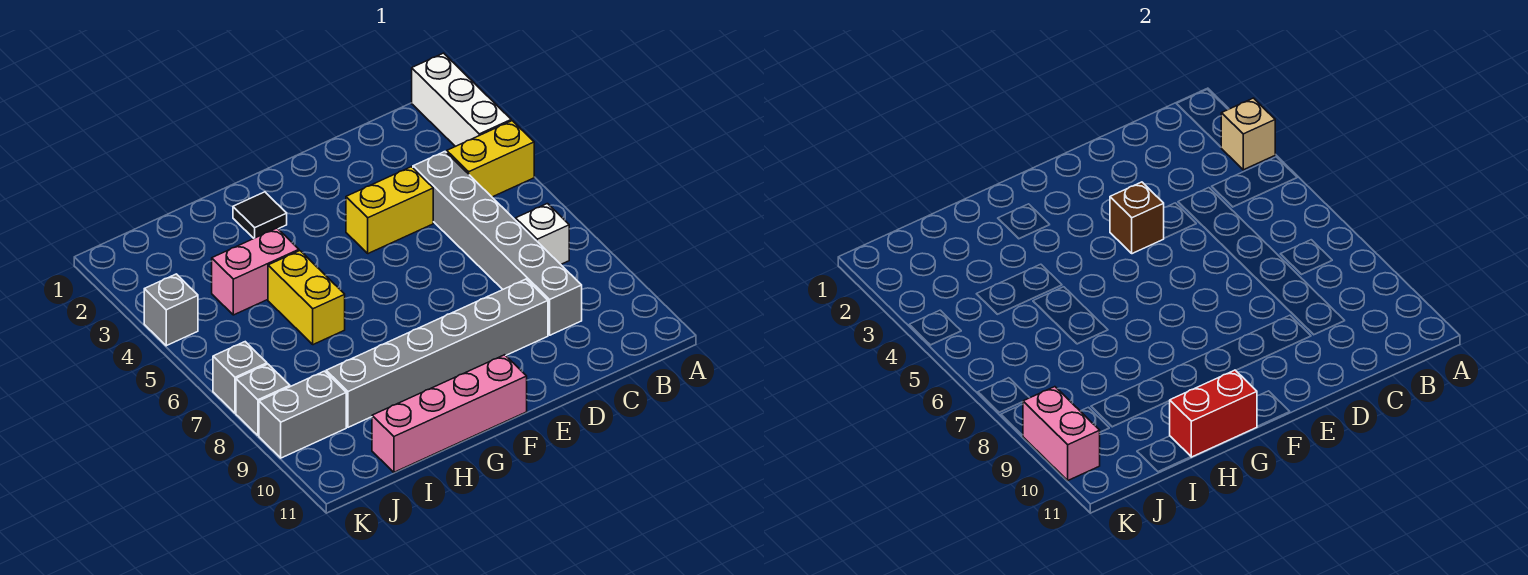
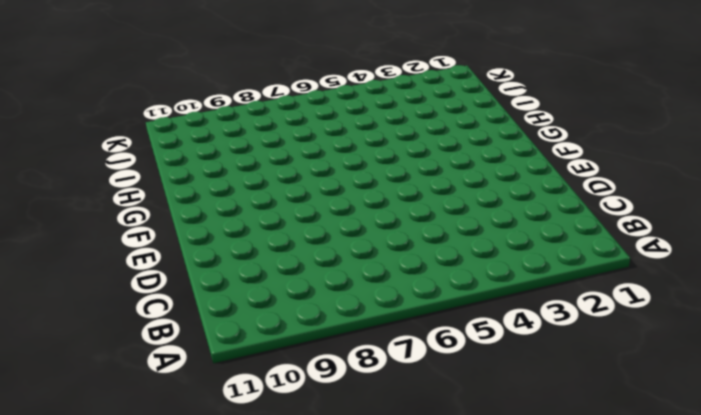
none -> white brick A1:A3 level 1
none -> yellow brick A4:B4 level 1
none -> white brick B7 level 1

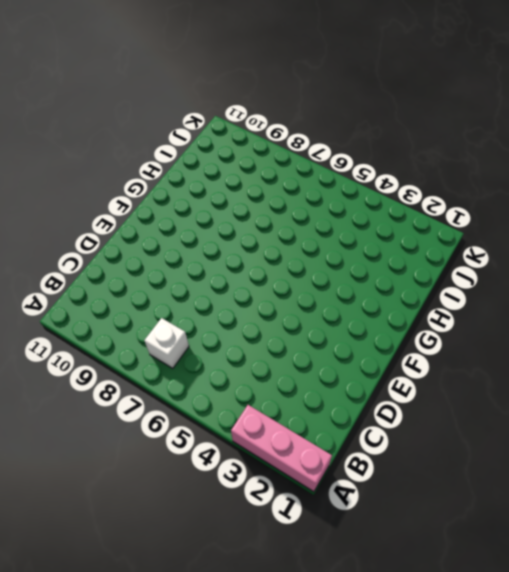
pink brick A1:A3 level 1 -> white brick A1:A3 level 1
none -> yellow brick A4:B4 level 1
none -> grey brick C4:C9 level 1
none -> yellow brick D4:E4 level 1

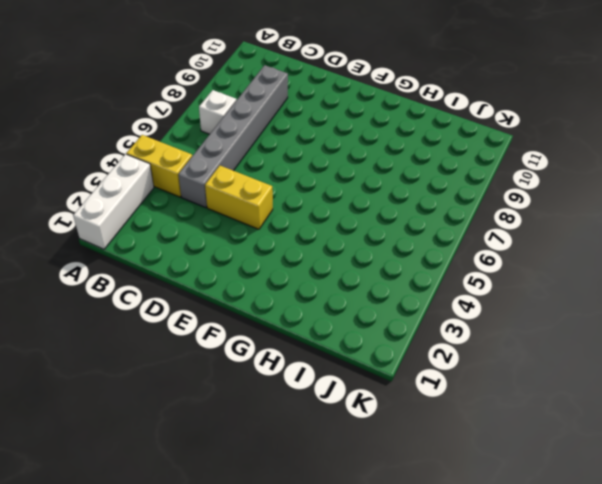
none -> grey brick D9:I9 level 1
none -> pink brick F11:I11 level 1
none -> black tile G2 level 1

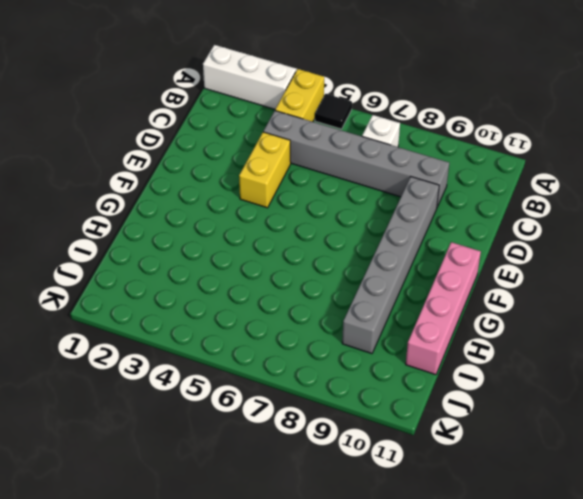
black tile A5 level 1 -> black tile G2 level 1
none -> pink brick H4:I4 level 1
none -> yellow brick H5:H6 level 1
none -> grey brick J9:K9 level 1

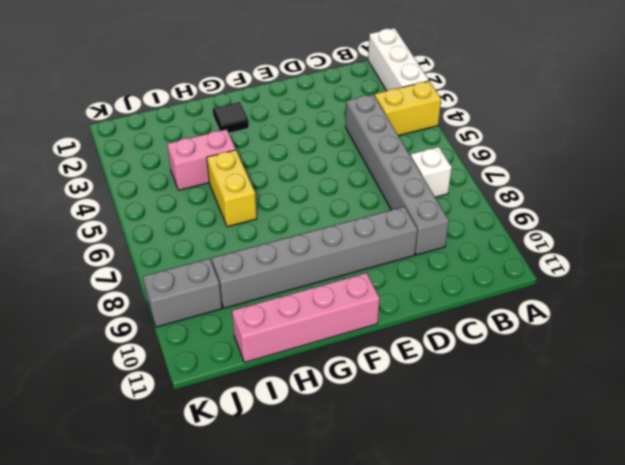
none -> yellow brick D4:E4 level 1
none -> grey brick K4 level 1
none -> grey brick K7 level 1

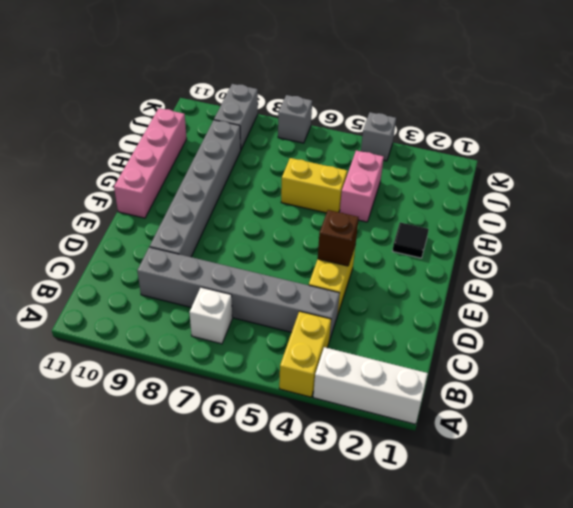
none -> grey brick K8 level 1
none -> tan brick A3 level 2
none -> red brick G11:H11 level 2

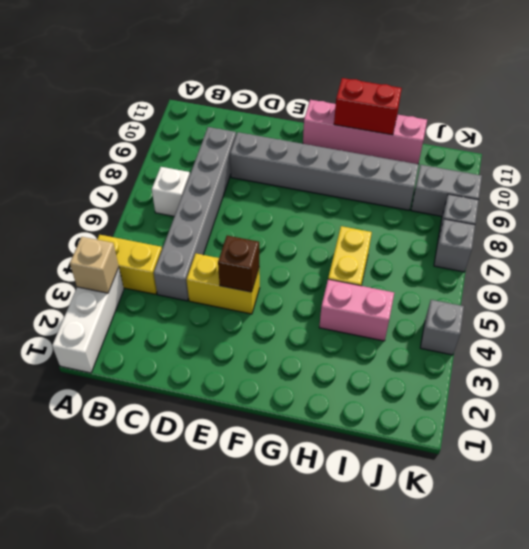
none -> black tile G2 level 1
none -> pink brick K9:K10 level 2

